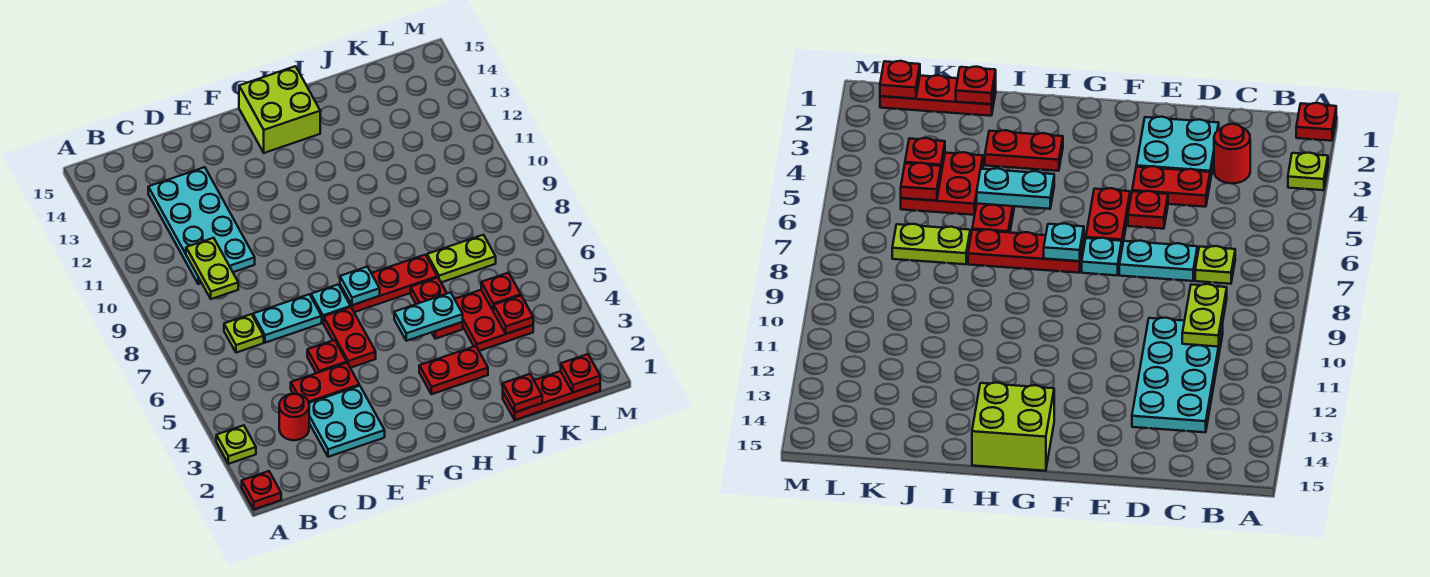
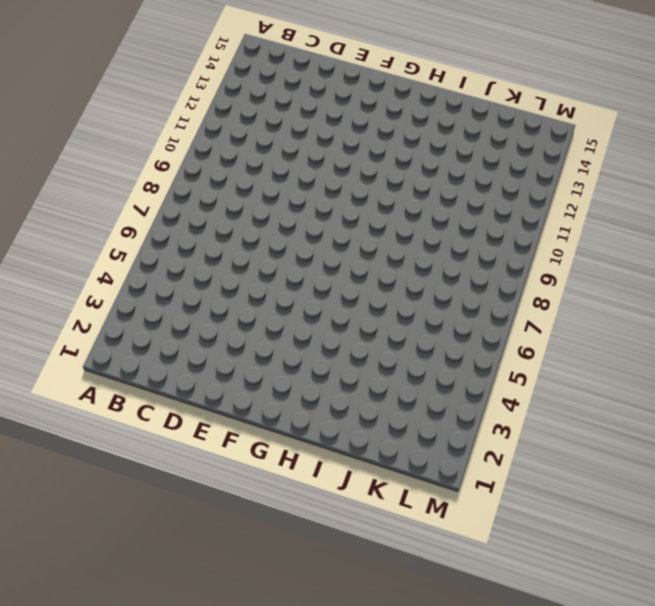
none -> red plate A1 level 1
none -> lime plate A3 level 1
none -> red round brick C3 level 1

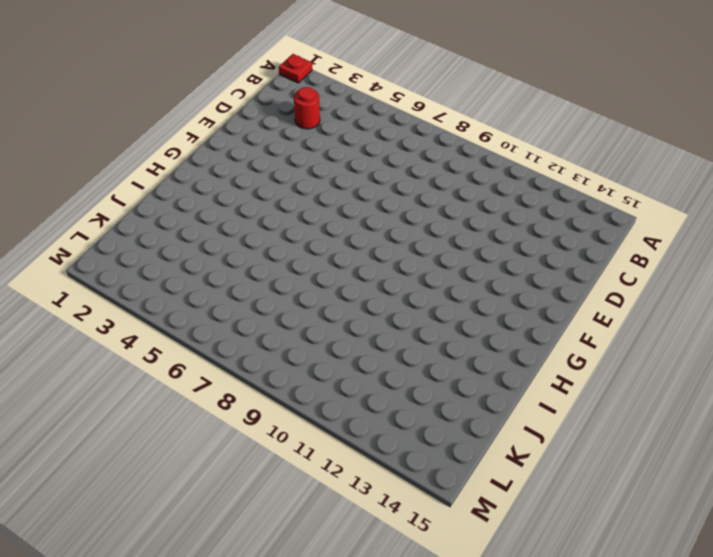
none -> lime plate A3 level 1
none -> lime plate C7 level 1
none -> cyan plate C10:D13 level 1

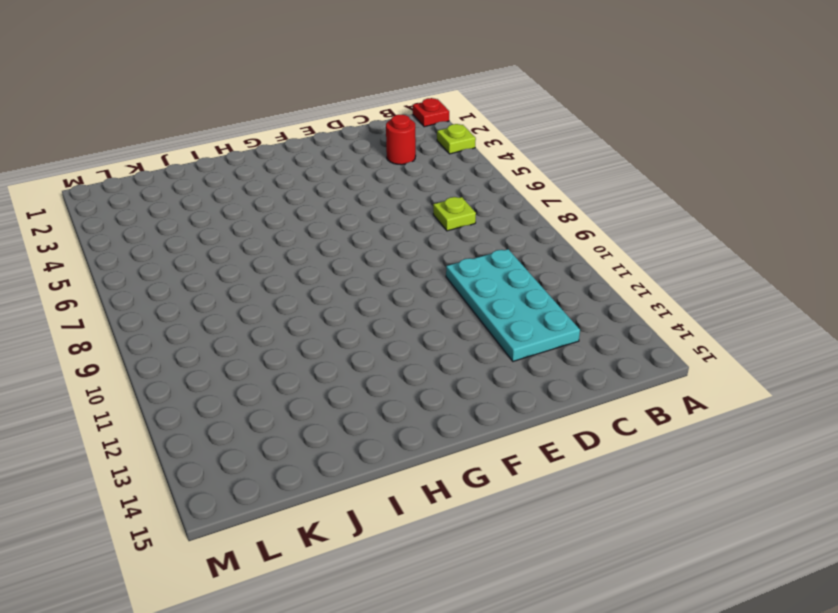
none -> cyan plate D2:E3 level 1
none -> red plate D4:E4 level 1
none -> cyan plate D7:E7 level 1

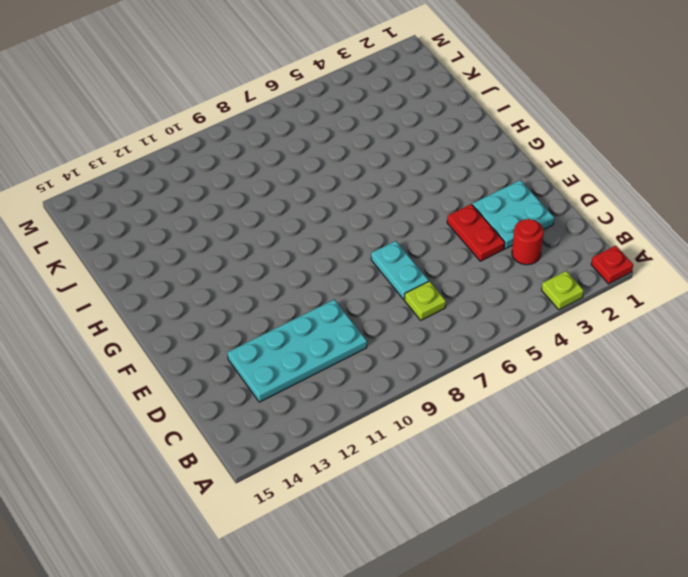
none -> red plate E5 level 1
none -> red plate F5:F6 level 1
none -> cyan plate F7 level 1

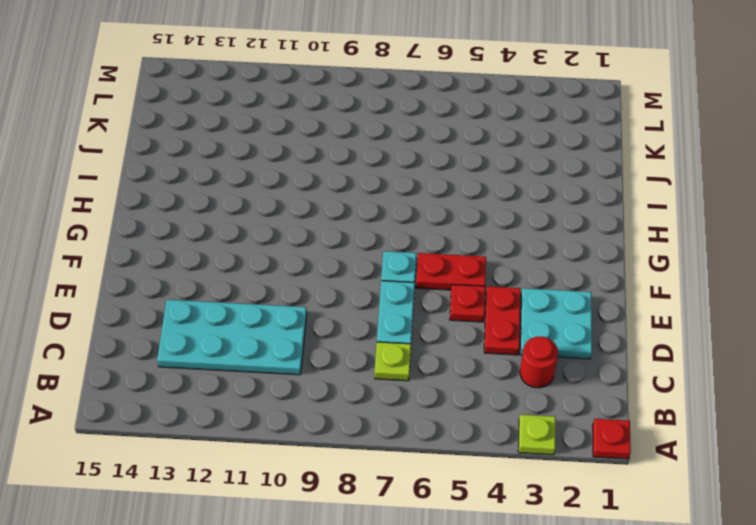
none -> red plate G7:I7 level 1
none -> lime brick G14:H15 level 1
none -> red plate H3:I3 level 1

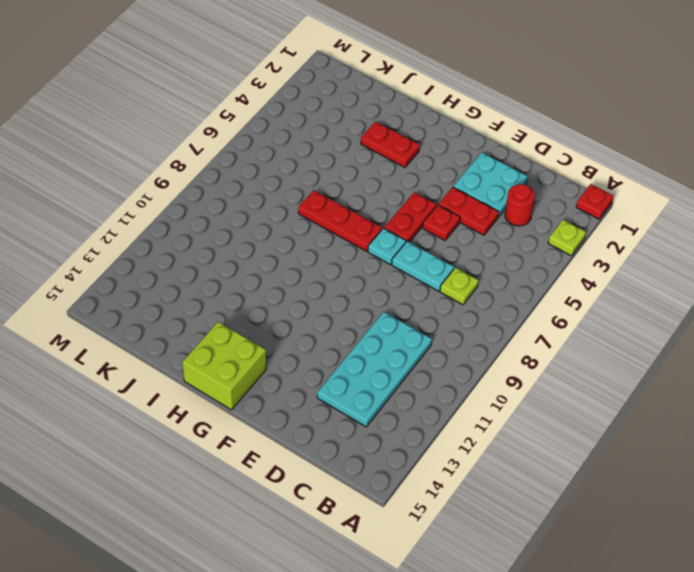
none -> red plate I5:I6 level 1
none -> red plate J1:L1 level 1
none -> red plate J4:K5 level 1

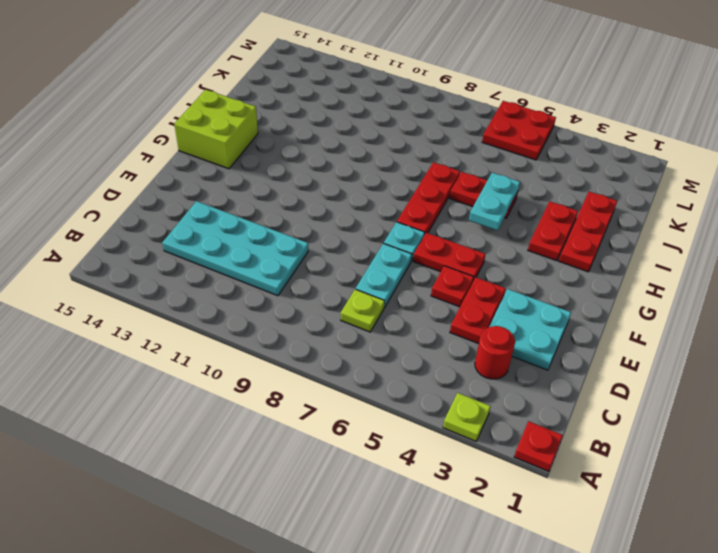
red plate H2:J2 level 1 -> red plate J1:L1 level 1
red plate L5:M6 level 1 -> red plate J4:K5 level 1
none -> lime plate J7:K7 level 1
none -> lime plate C9:C10 level 2
none -> cyan plate G7 level 2

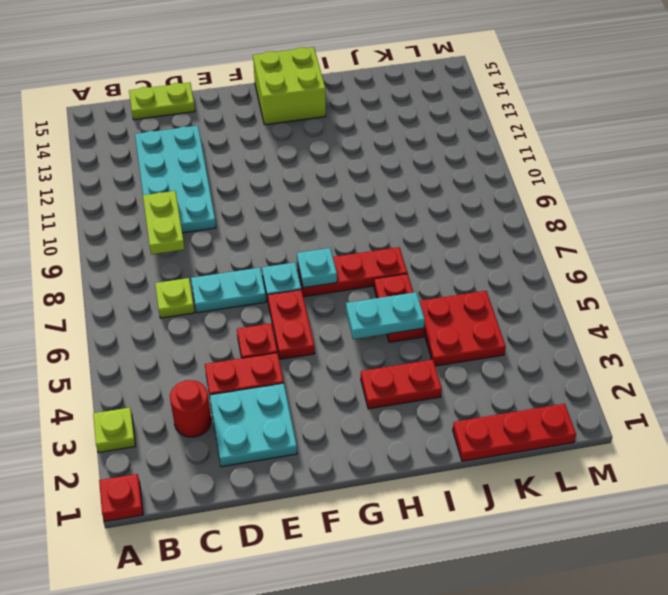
lime plate C15:D15 level 1 -> lime plate J7:K7 level 1
none -> red plate J1 level 2
none -> red plate K4 level 2
none -> red plate K5 level 2

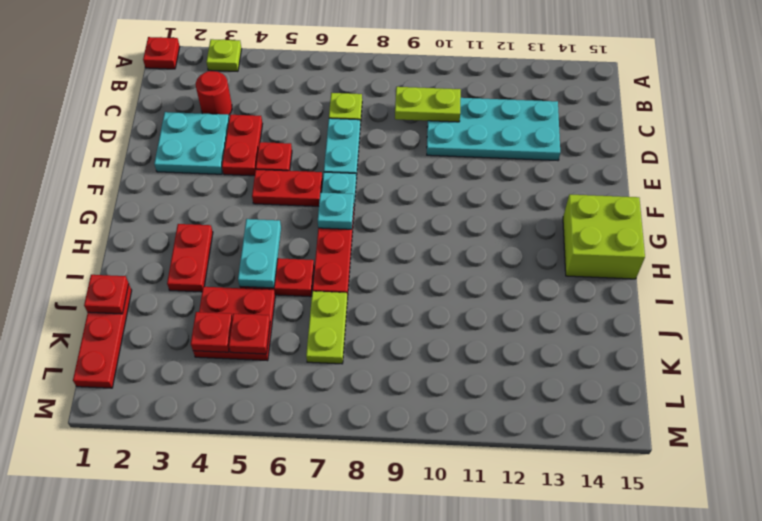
none -> red plate L1 level 2

